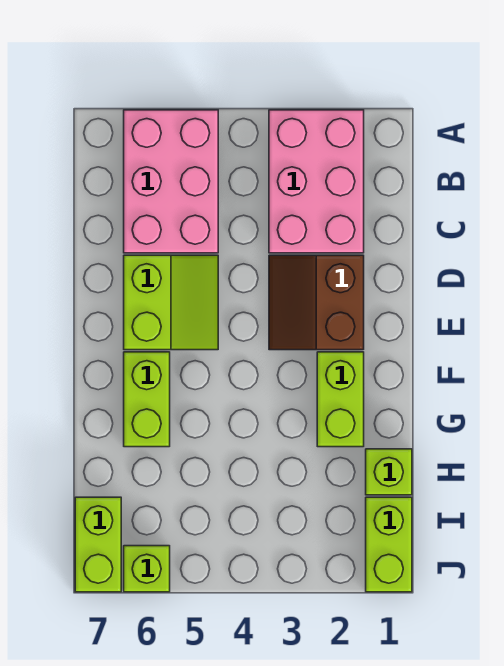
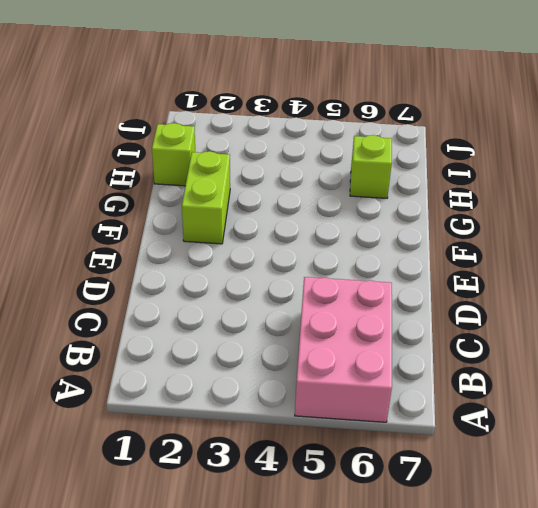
lime brick H6 level 1 -> lime brick J6 level 1
none -> pink brick A2:C3 level 1
none -> brown slope D2:E3 level 1 top 2

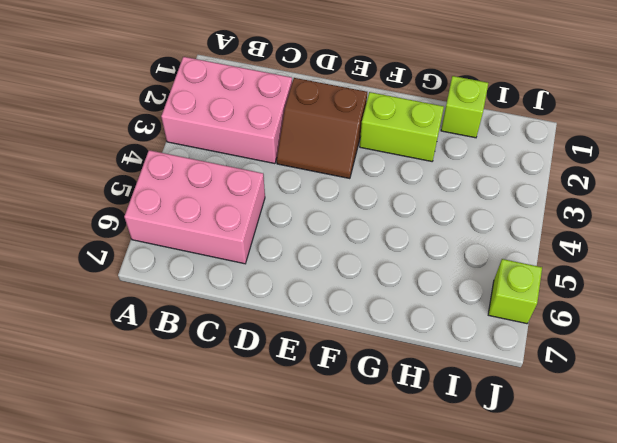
none -> lime slope D5:E6 level 1 top 6
none -> lime brick F6:G6 level 1

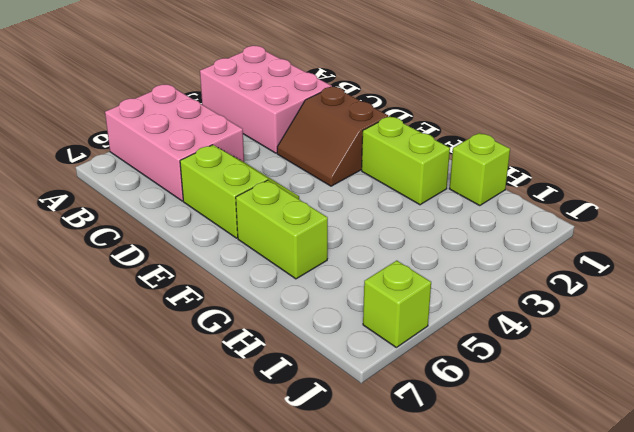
none -> lime brick I1:J1 level 1
none -> lime brick I7:J7 level 1

